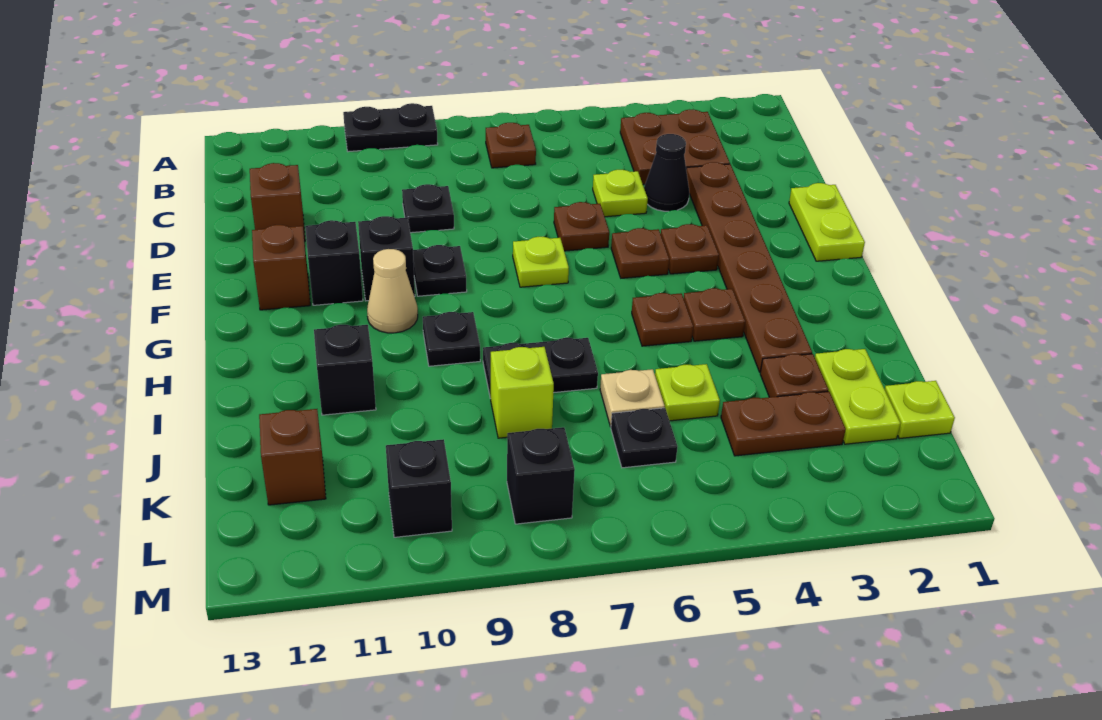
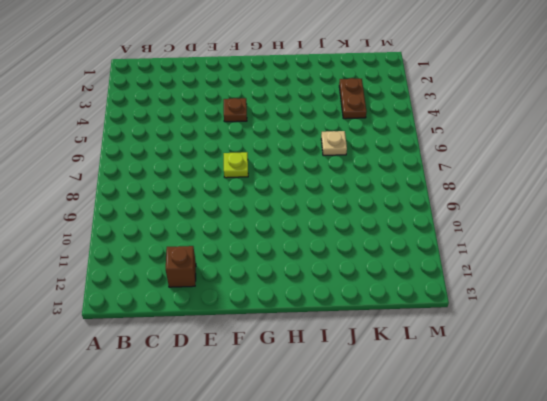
none -> black plate A9:A10 level 1
none -> brown plate B3:C4 level 1
none -> brown plate B7 level 1
none -> brown plate D3:I3 level 1

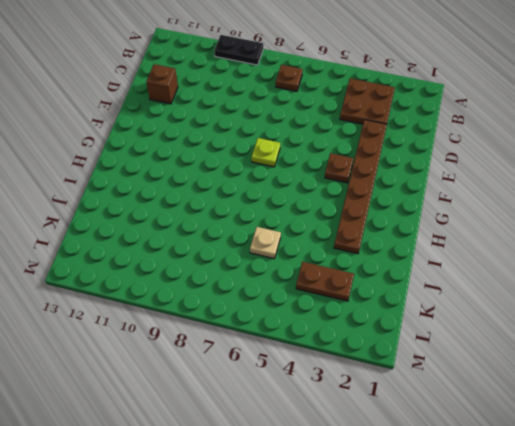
none -> black cone D4 level 1
none -> lime plate D5 level 1
none -> black plate D9 level 1
none -> lime plate E1:F1 level 1

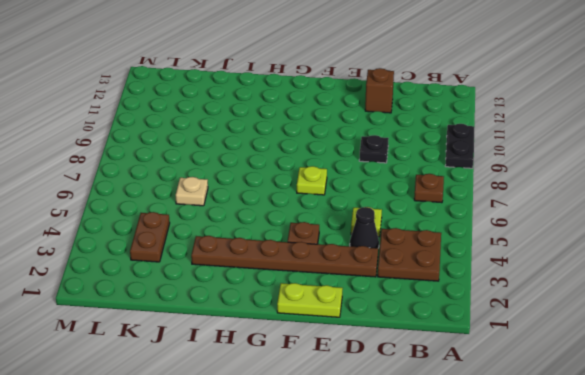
none -> brown plate E6 level 1
none -> brown plate F5 level 1
none -> black plate F9 level 1
none -> black brick F10 level 1

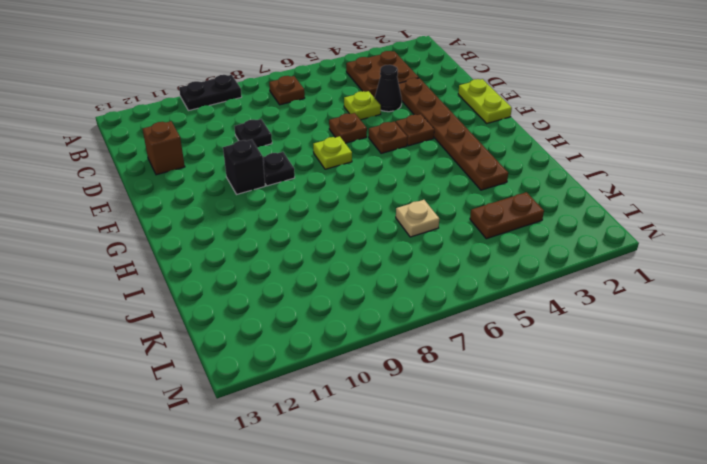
none -> black brick F11 level 1
none -> brown brick F12 level 1
none -> tan cone G10 level 1
none -> brown plate H4 level 1

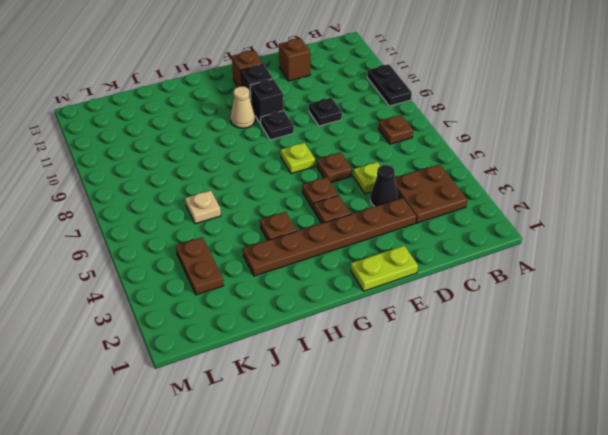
none -> brown plate H5 level 1
none -> black plate H9 level 1
none -> black plate I7:I8 level 1
none -> black brick I11 level 1

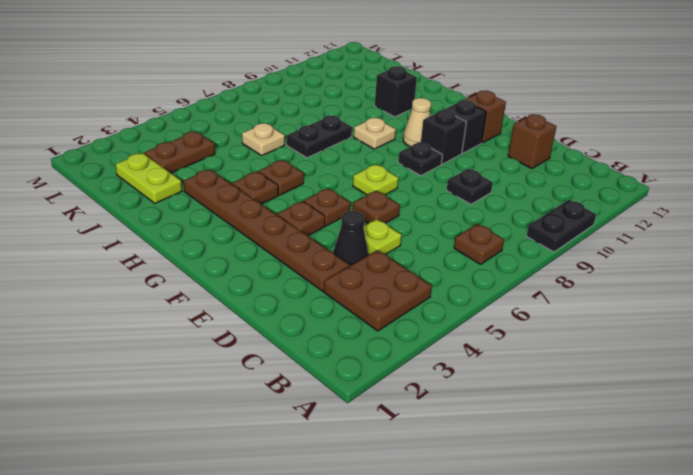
tan plate H9 level 1 -> black plate H9 level 1
none -> lime plate E1:F1 level 1
none -> brown plate J3 level 1
none -> lime plate J5 level 1
none -> lime brick J8 level 1

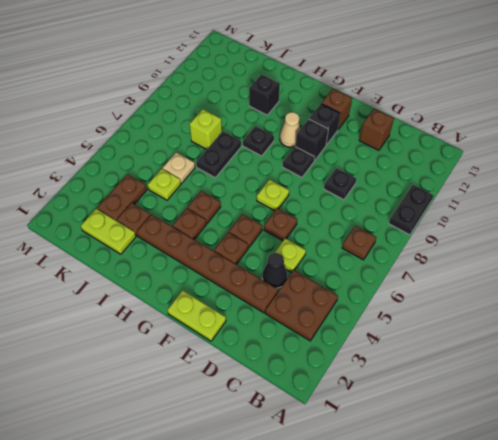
none -> lime plate K1 level 1
none -> black plate K6 level 1
none -> brown brick K12 level 1
none -> black brick L8 level 1

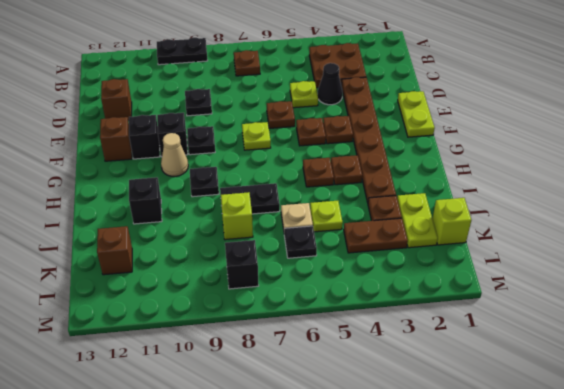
lime brick K1 level 1 -> lime plate K1 level 1
none -> black brick L10 level 1

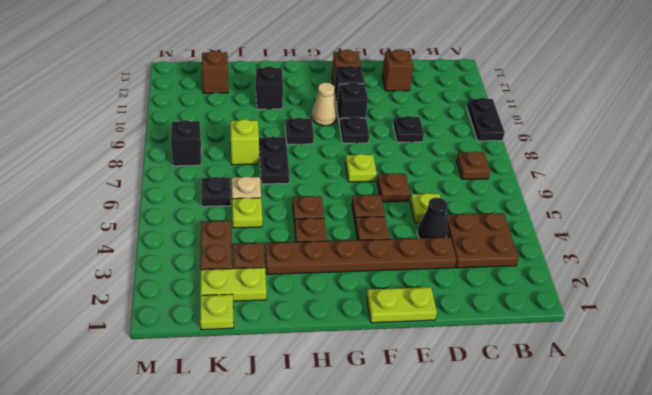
none -> black brick L10 level 1

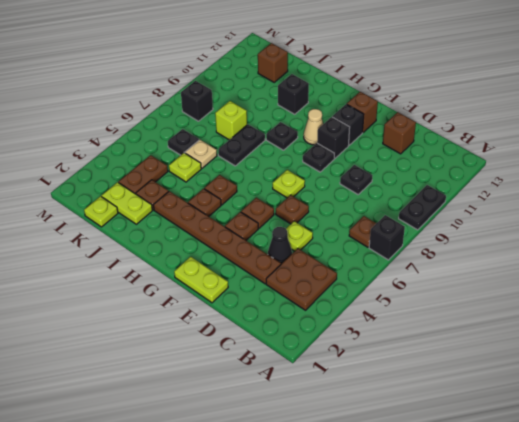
black brick A7 level 1 -> black brick L10 level 1

